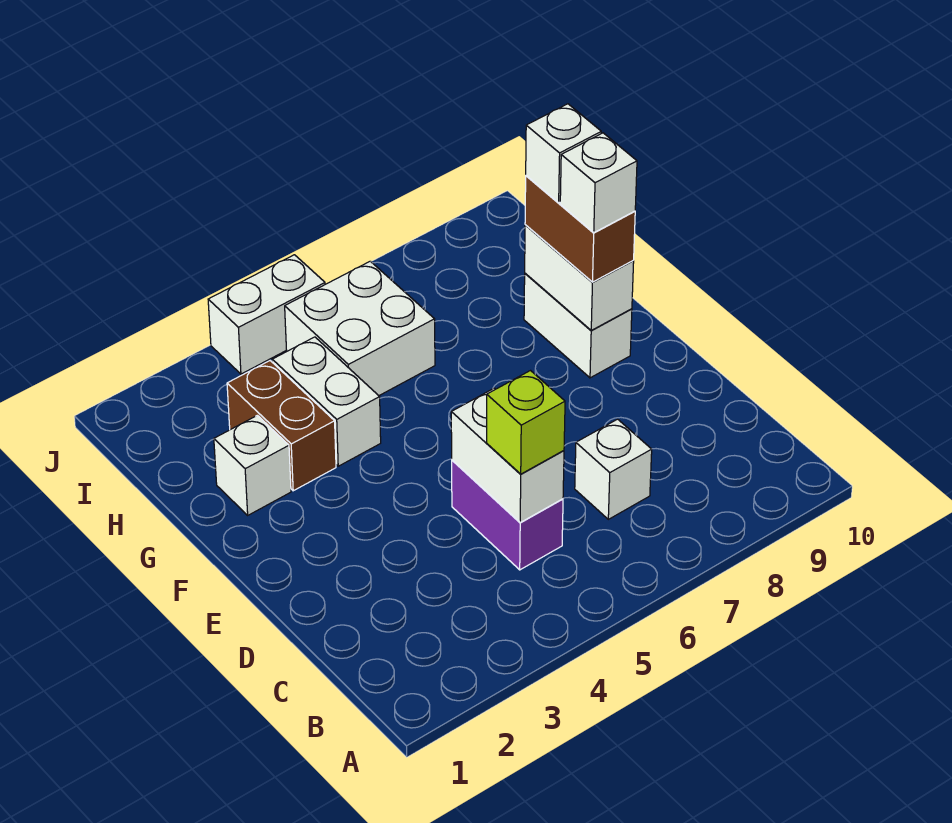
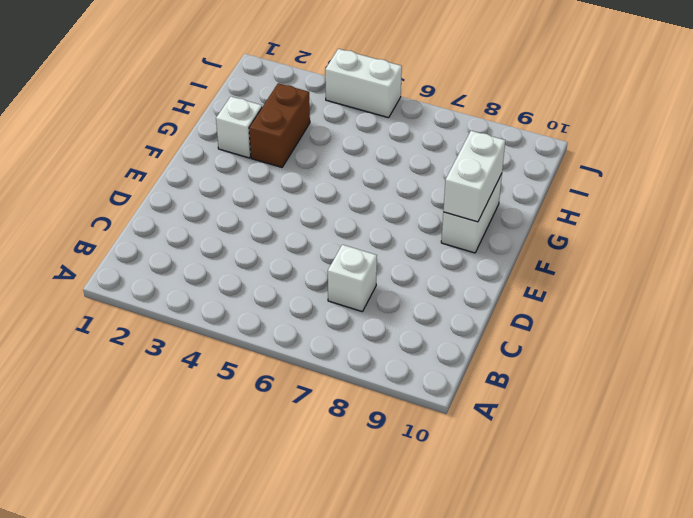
none -> purple brick C5:D5 level 1
none -> white brick G4:H4 level 1
none -> white brick H5:I6 level 1

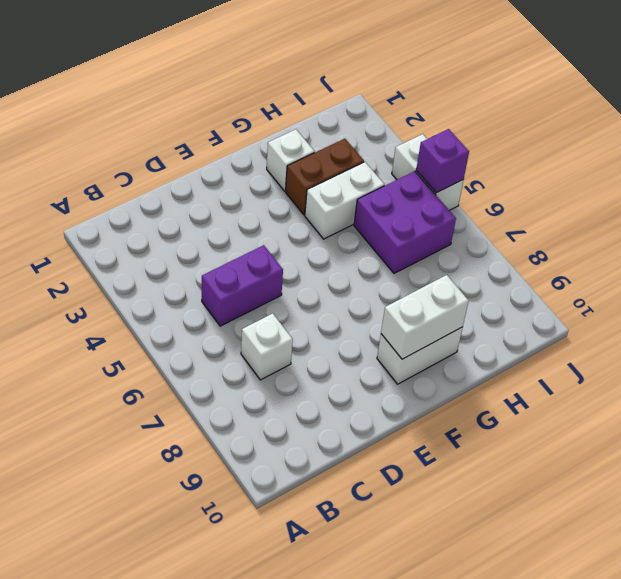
purple brick H5:I6 level 1 -> white brick H5:I6 level 1
purple brick J5 level 2 -> none
none -> white brick C5:D5 level 2
none -> lime brick C5 level 3
none -> brown brick F9:G9 level 3

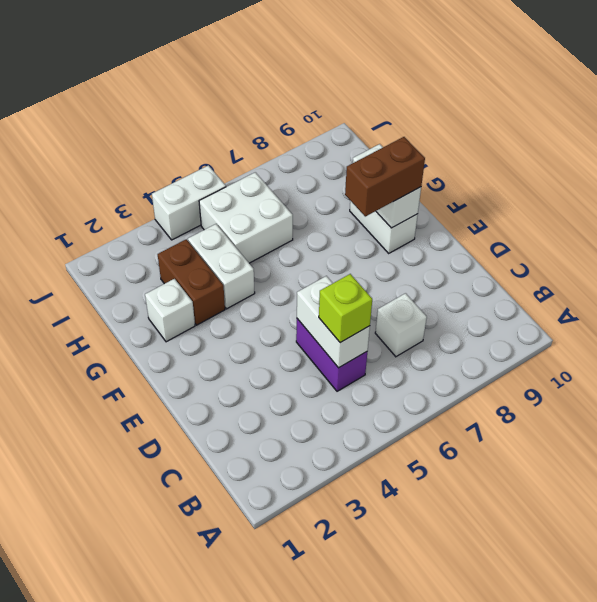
brown brick F8:F9 level 3 -> brown brick F9:G9 level 3
none -> white brick F9 level 4
none -> white brick G9 level 4

